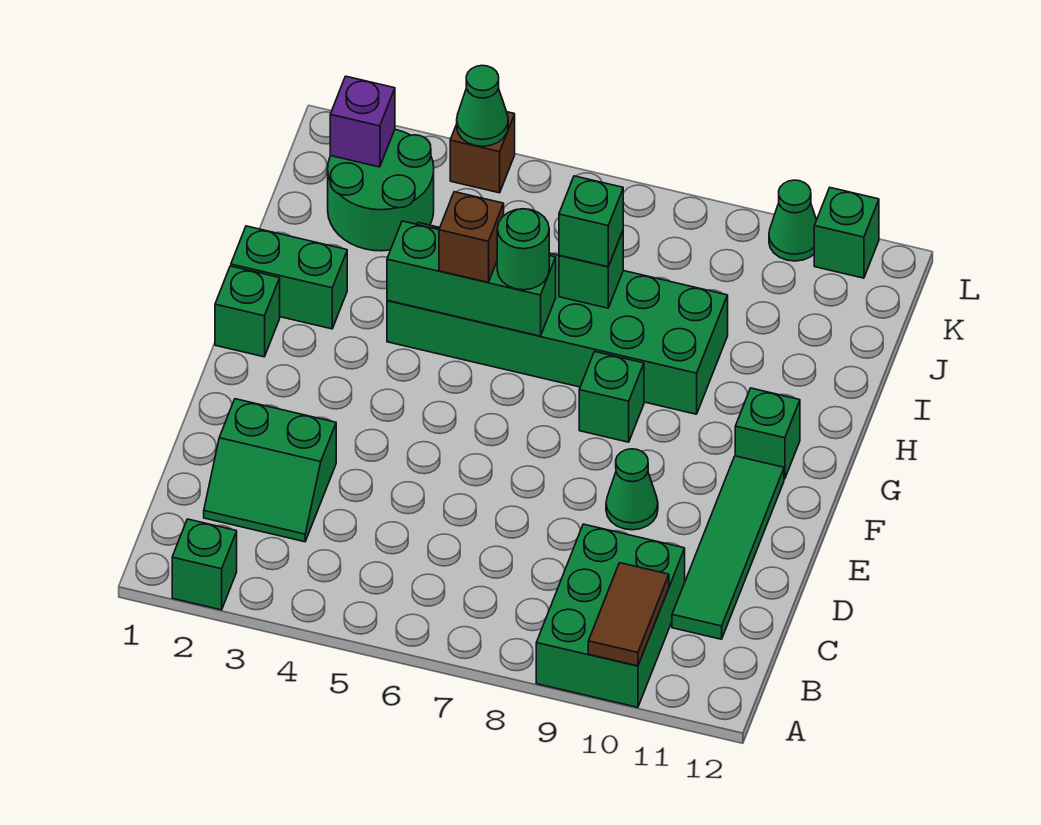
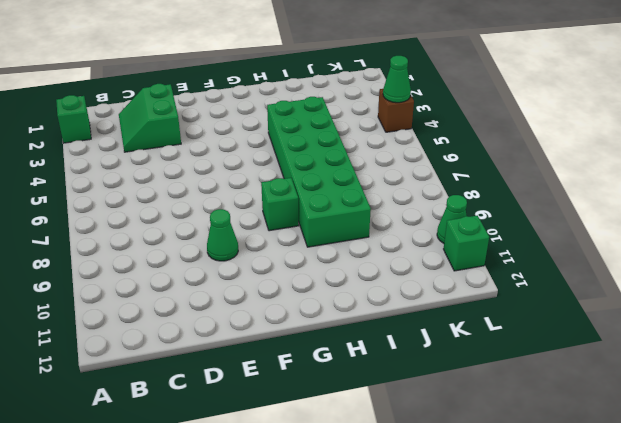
none -> green brick A9:C10 level 1
none -> green tile C11:F11 level 1
none -> green brick G1 level 1

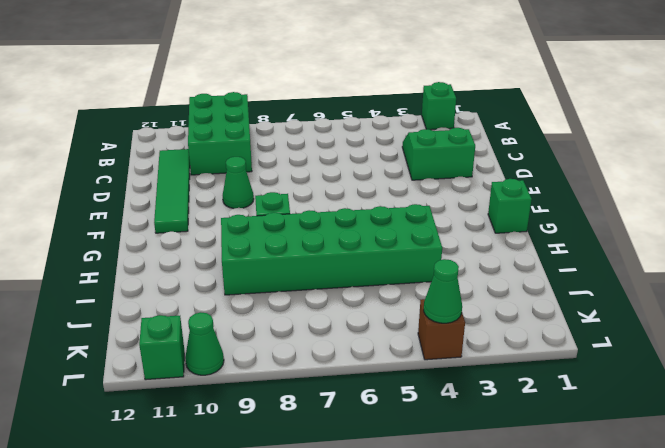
none -> green brick G11 level 1
none -> green brick H1:H2 level 1
none -> green round brick J2:K3 level 1

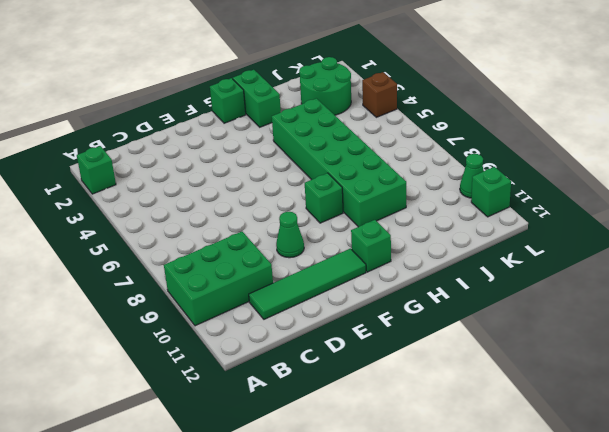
none -> green slope C2:D3 level 1 top D
none -> brown tile A10:B10 level 2
none -> green brick H4:H6 level 2

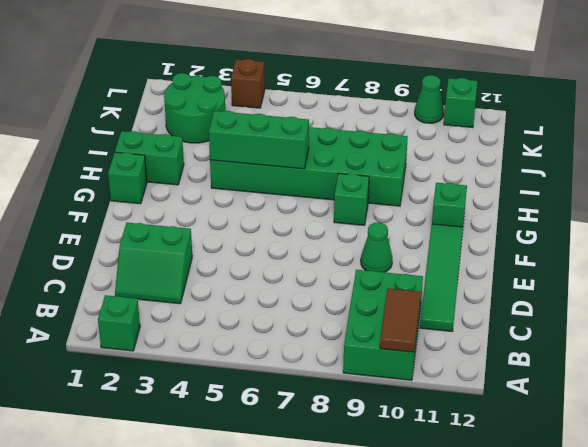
none -> green brick I7 level 2
none -> purple brick K2 level 2
none -> green cone L4 level 2

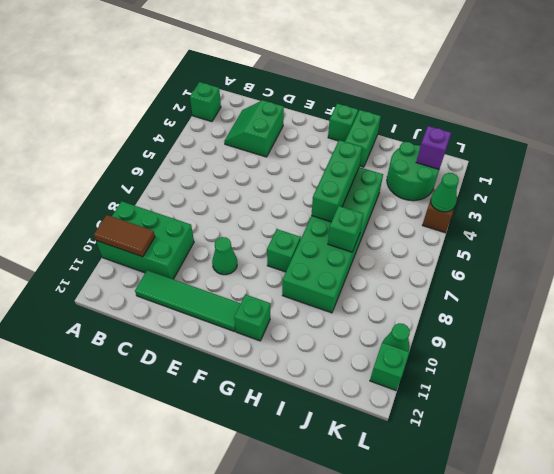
none -> brown brick H5 level 3
none -> green round brick H6 level 3
none -> green brick I7 level 3

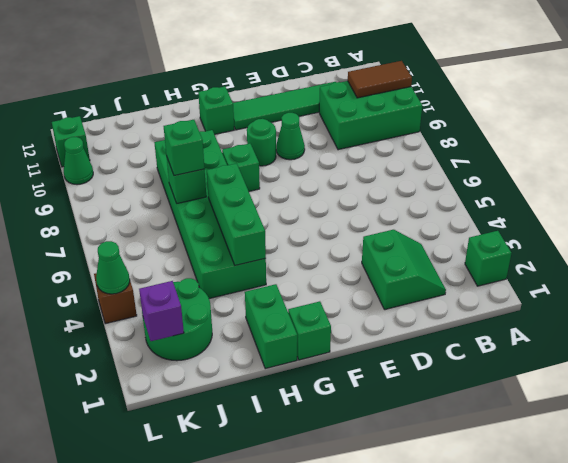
green round brick F9 level 1 -> green round brick H6 level 3
none -> brown brick H5 level 3

